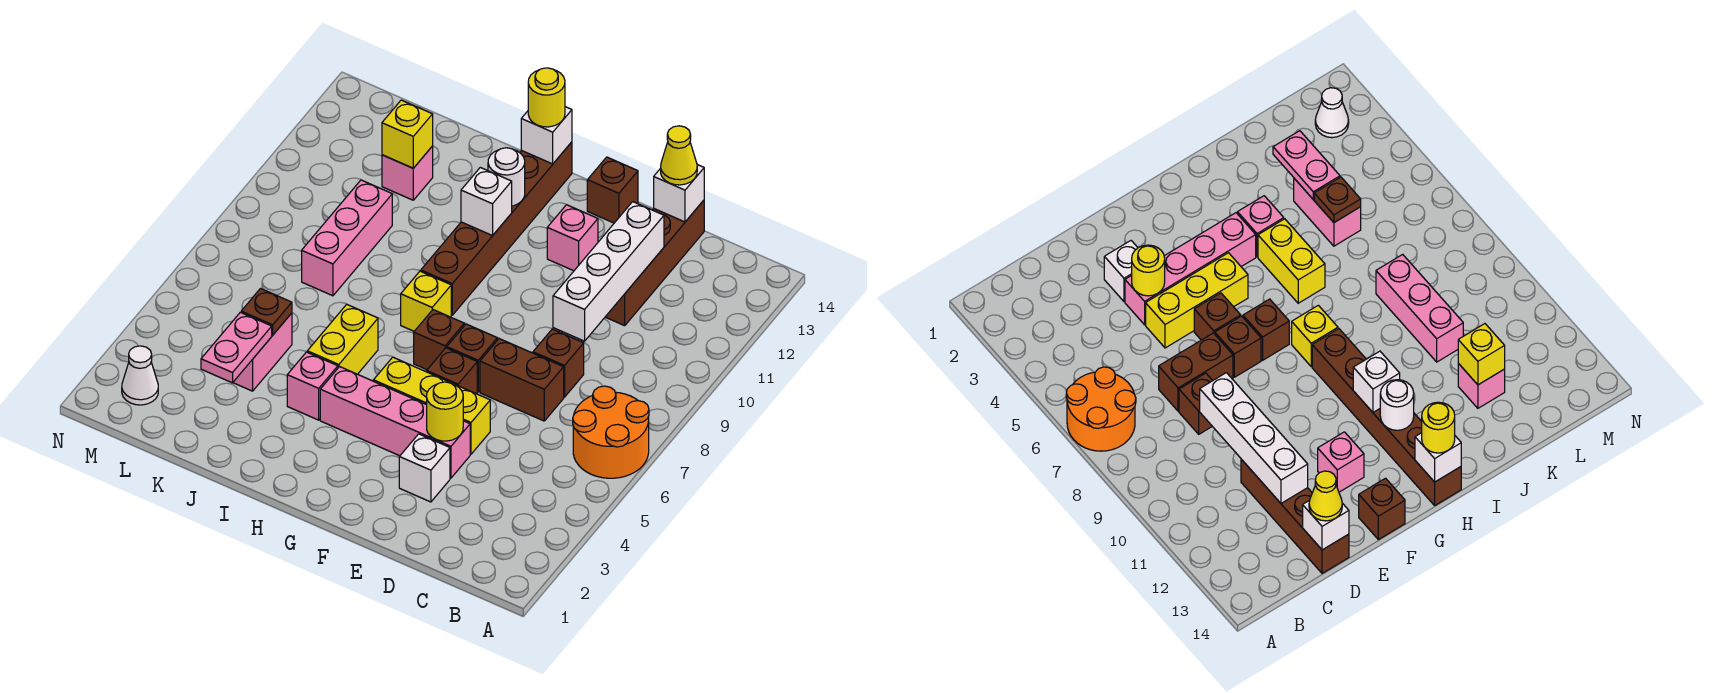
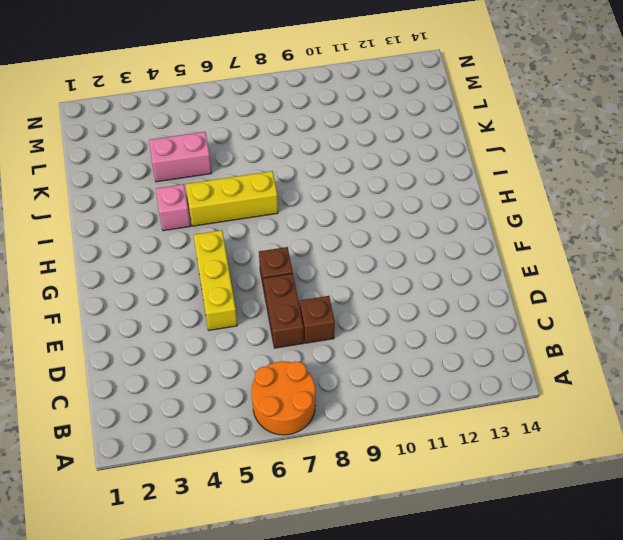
yellow brick I5:I7 level 1 -> yellow brick I5:I6 level 1
none -> brown brick D11:D14 level 1
none -> white brick E3 level 1
none -> pink brick E4:H4 level 1
none -> brown brick F6 level 1

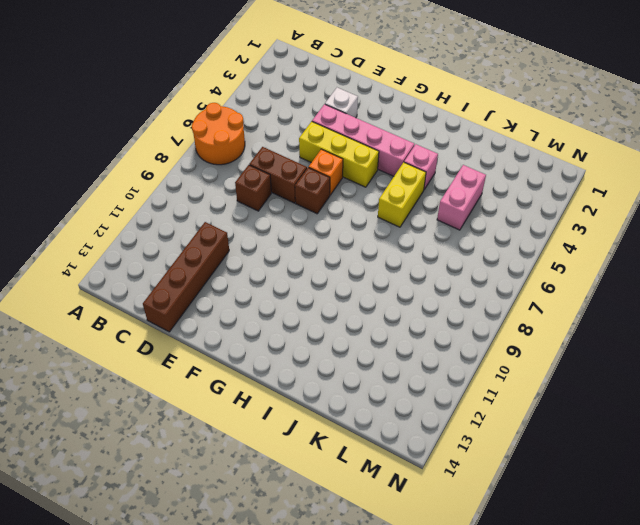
orange brick F6 level 1 -> brown brick F6 level 1
none -> pink brick F12 level 1
none -> brown brick F14 level 1
none -> brown brick G7 level 1
none -> yellow brick H8 level 1

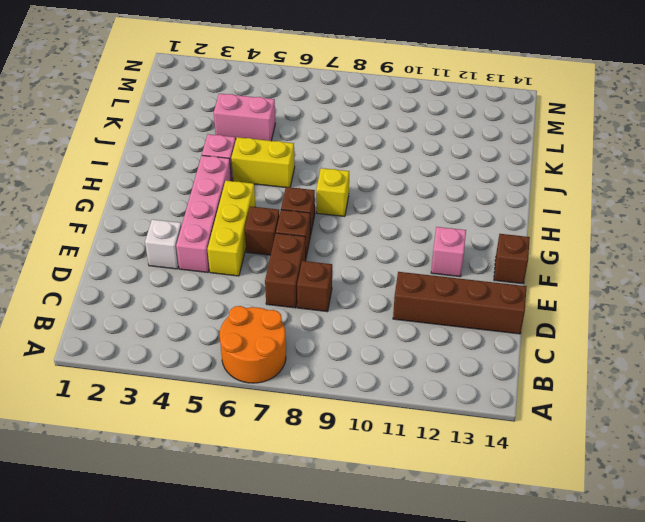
none -> brown brick H9:H14 level 1
none -> pink brick K8:K10 level 1
none -> pink brick K12 level 1
none -> white cone M2 level 1

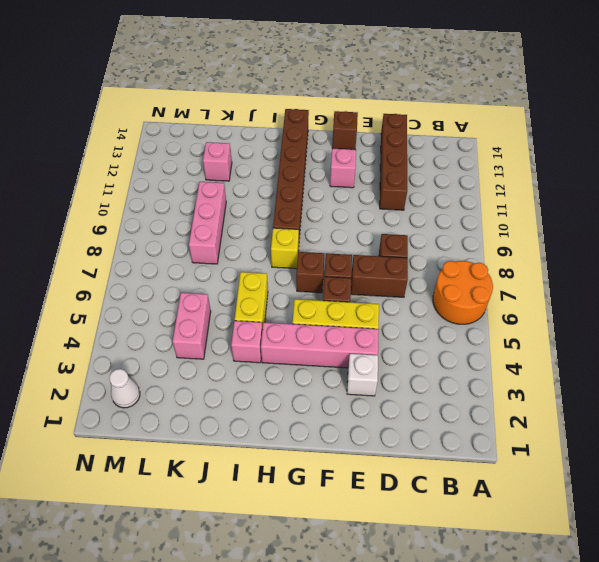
none -> white brick D9:D12 level 2
none -> white brick D14 level 2
none -> yellow round brick E4 level 2
none -> white brick H11 level 2

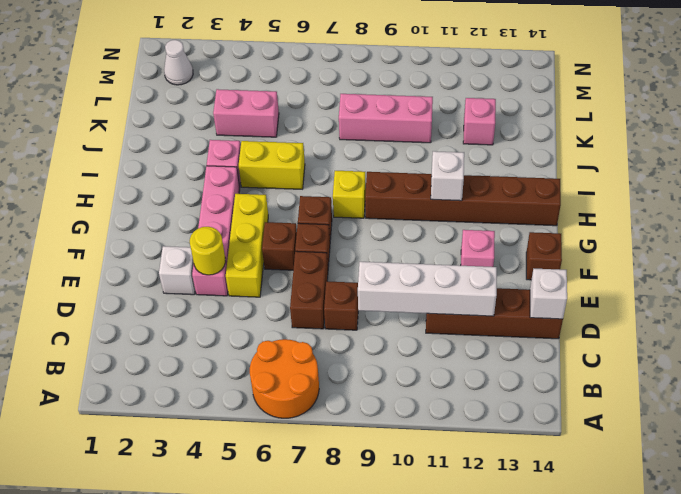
none -> white round brick H12 level 2
none -> white brick H14 level 2
none -> pink plate K3:K4 level 2
none -> brown plate K5 level 2

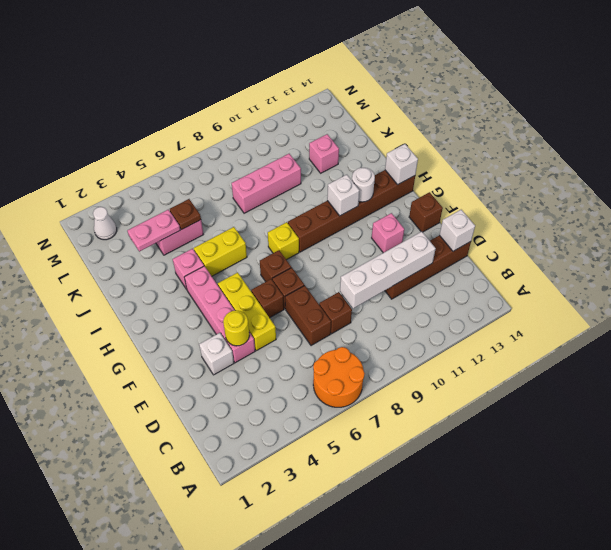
none -> yellow brick K12 level 2
none -> yellow cone D14 level 3
none -> yellow round brick H14 level 3

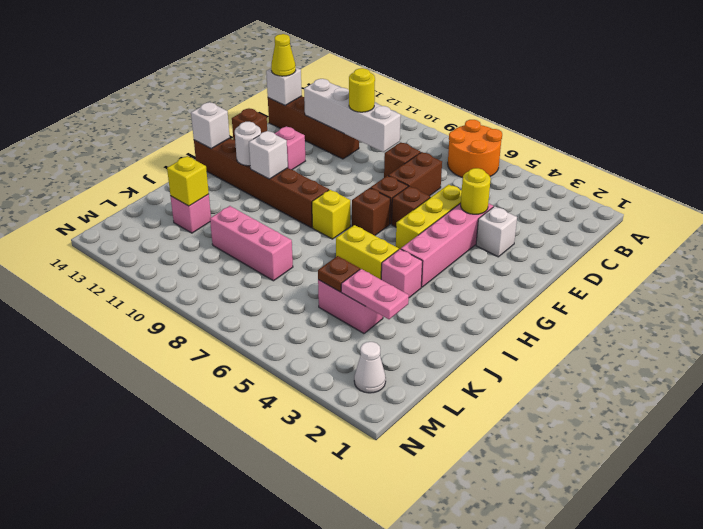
yellow round brick D10 level 3 -> yellow round brick H14 level 3

